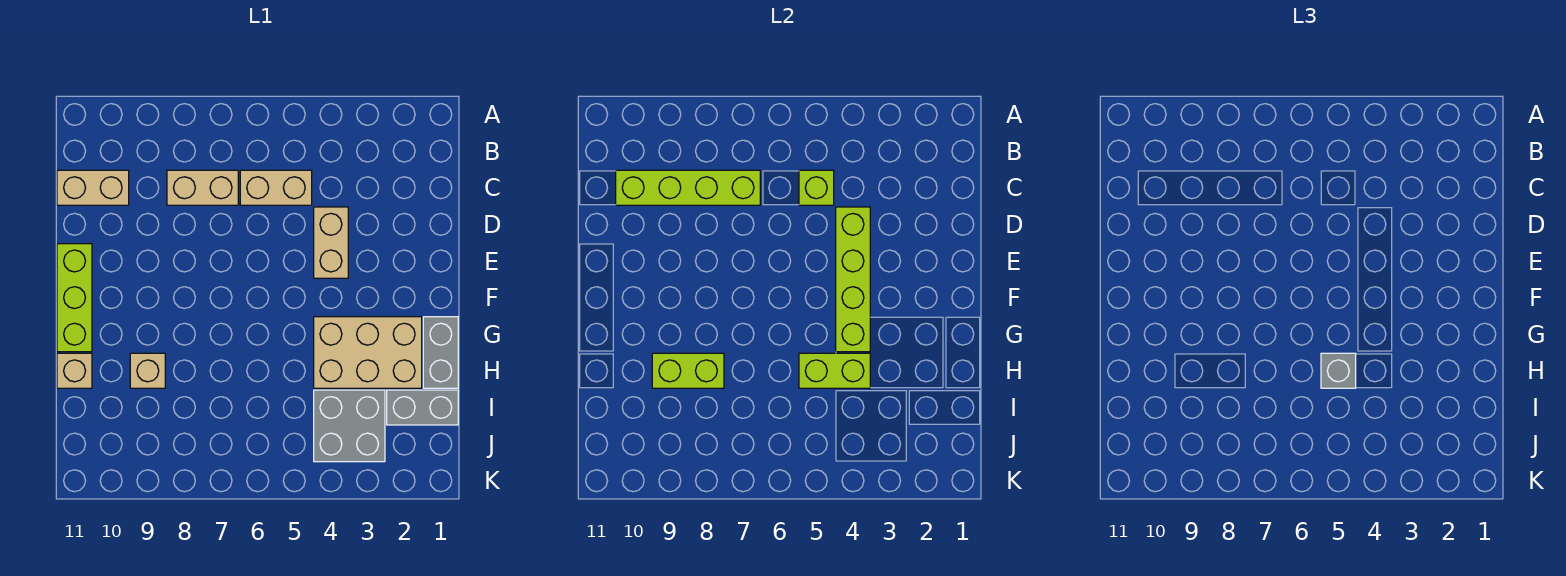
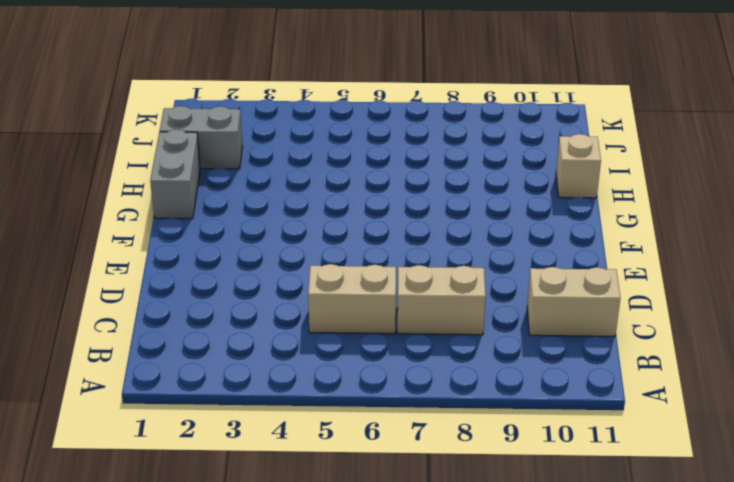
none -> tan brick D4:E4 level 1
none -> lime brick E11:G11 level 1
none -> tan brick G2:H4 level 1

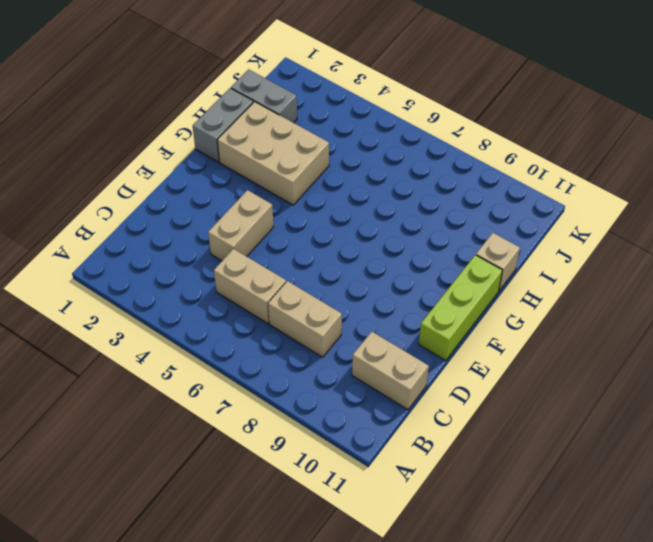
none -> tan brick H9 level 1
none -> grey brick I3:J4 level 1
none -> lime brick C5 level 2

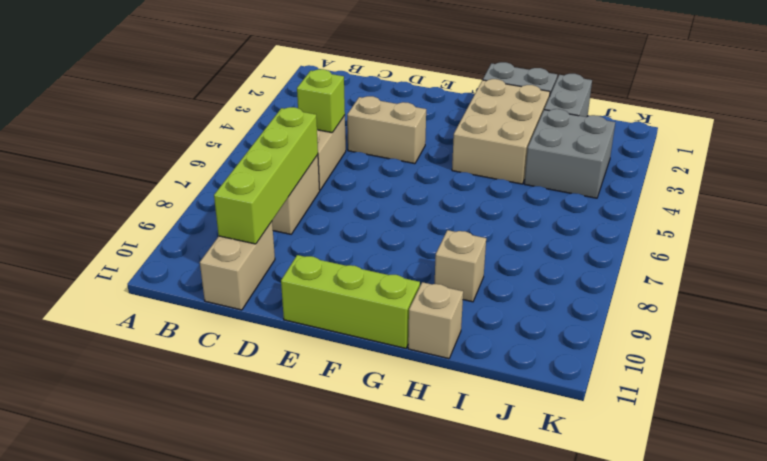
none -> lime brick D4:G4 level 2
none -> lime brick H4:H5 level 2
none -> lime brick H8:H9 level 2

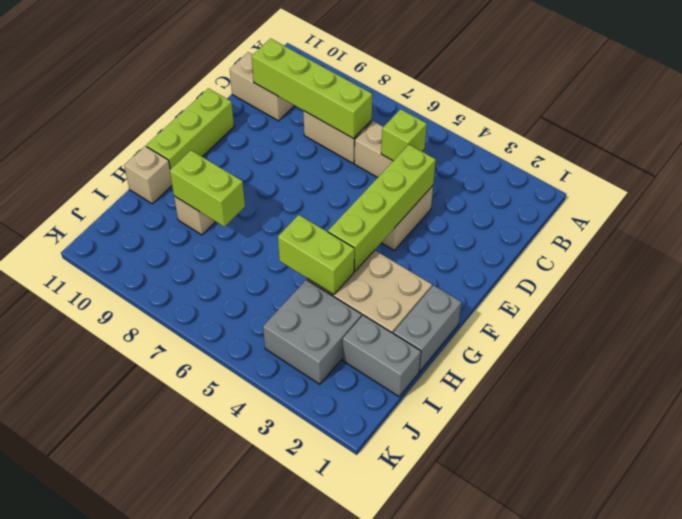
none -> grey brick H5 level 3

